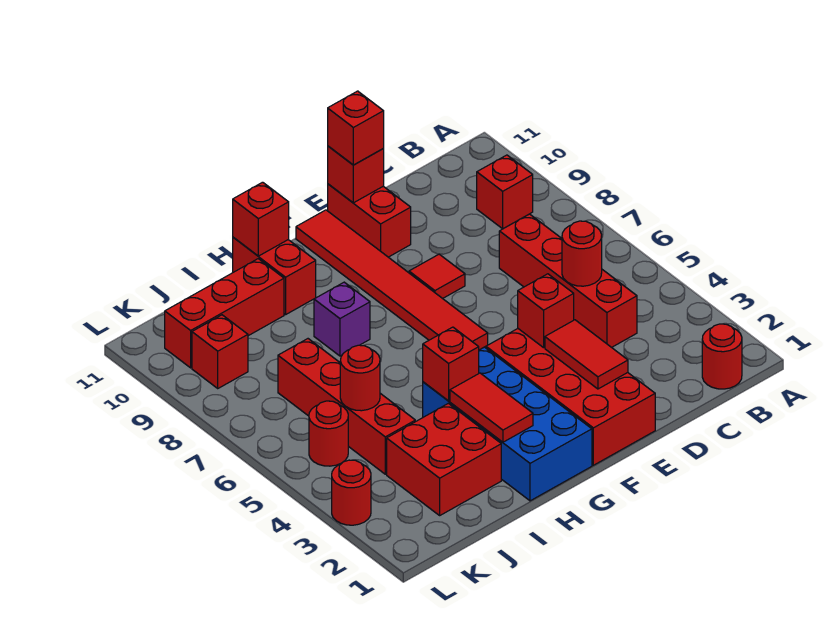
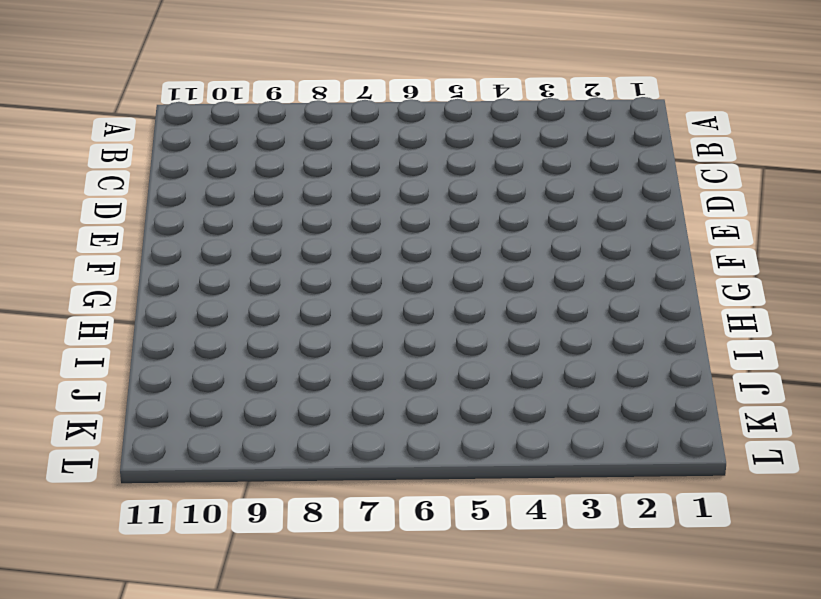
none -> red round brick B1 level 1
none -> red brick B9 level 1
none -> red brick C4:C7 level 1

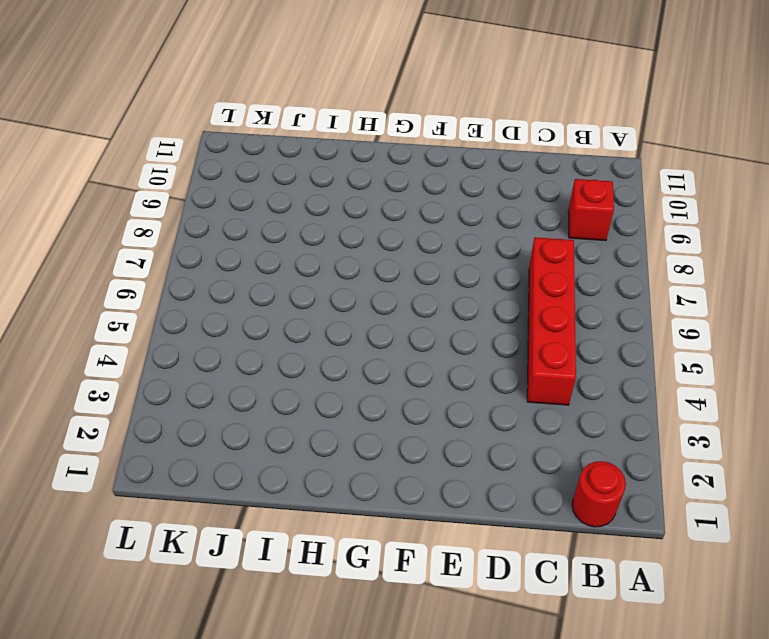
none -> red brick E1:F4 level 1
none -> red tile E8 level 1
none -> red brick E10:E11 level 1

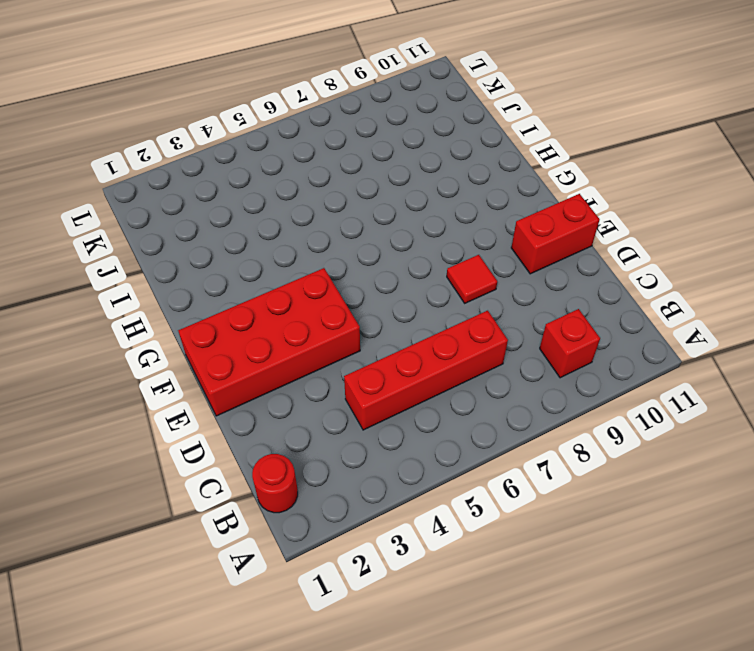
none -> red tile F6:F11 level 1
none -> blue brick G1:H4 level 1
none -> purple brick H8 level 1

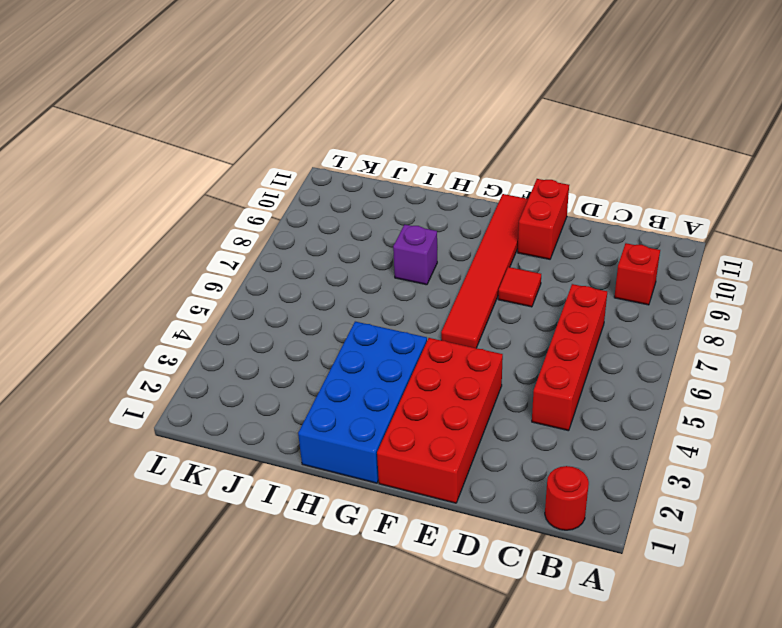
none -> red brick H10:H11 level 1
none -> red brick I2:J3 level 1
none -> red brick I10:K10 level 1

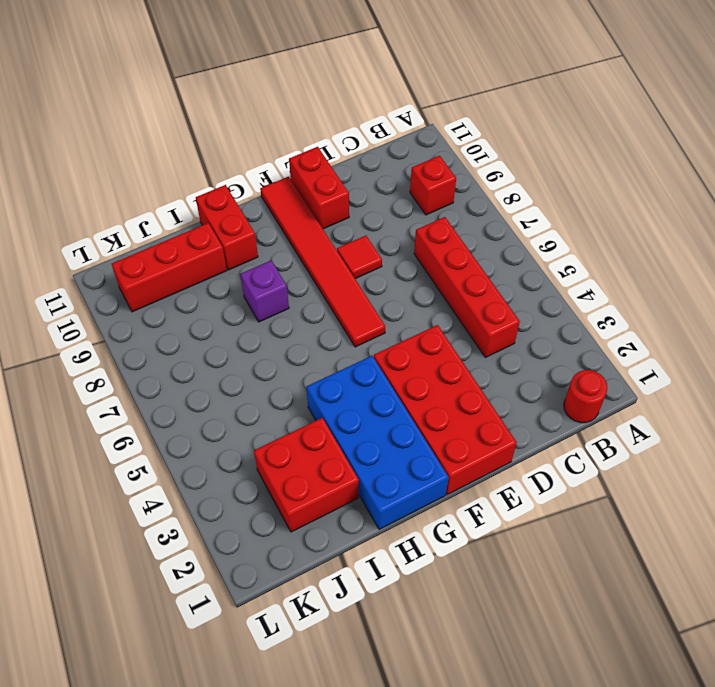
none -> red brick J4:J7 level 1
none -> red round brick K5 level 1
none -> red brick K9 level 1

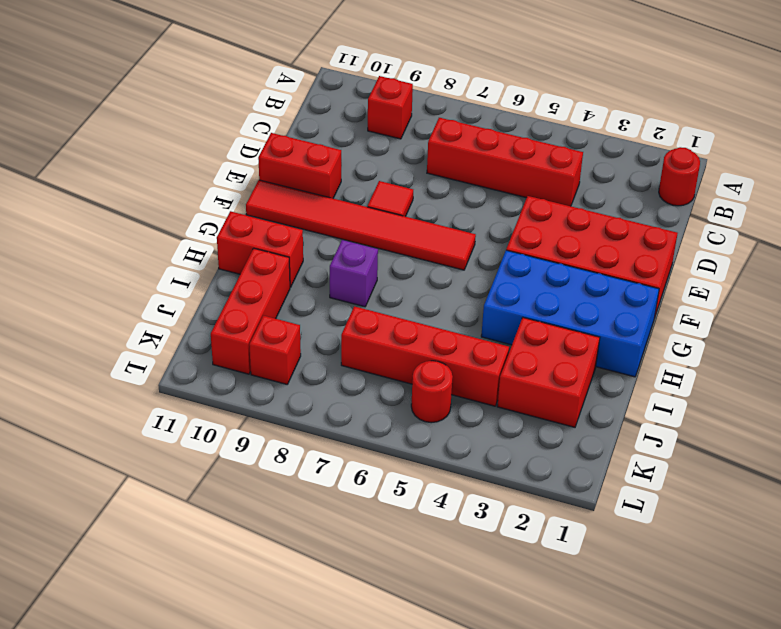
none -> red round brick L3 level 1
none -> red round brick C5 level 2
none -> red tile E2:E3 level 2

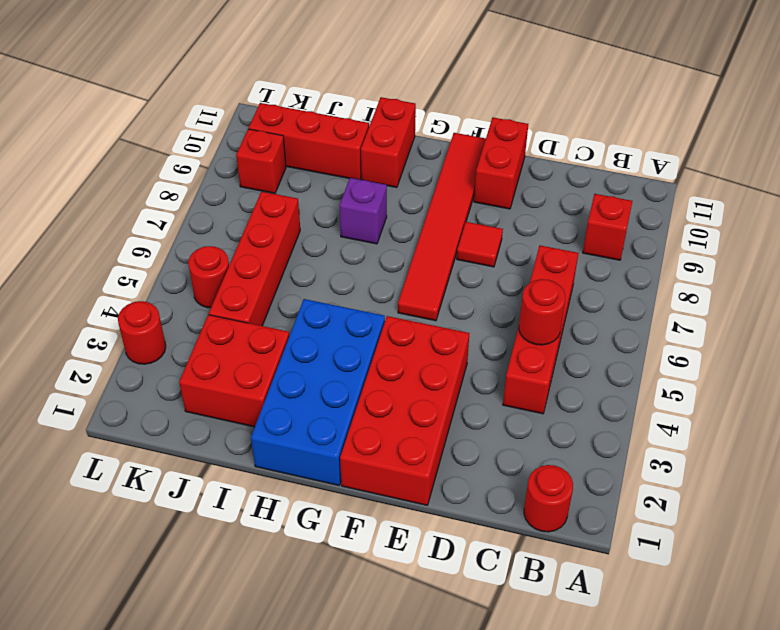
none -> red tile E2:E3 level 2
none -> red brick E4 level 2
none -> red brick E11 level 2

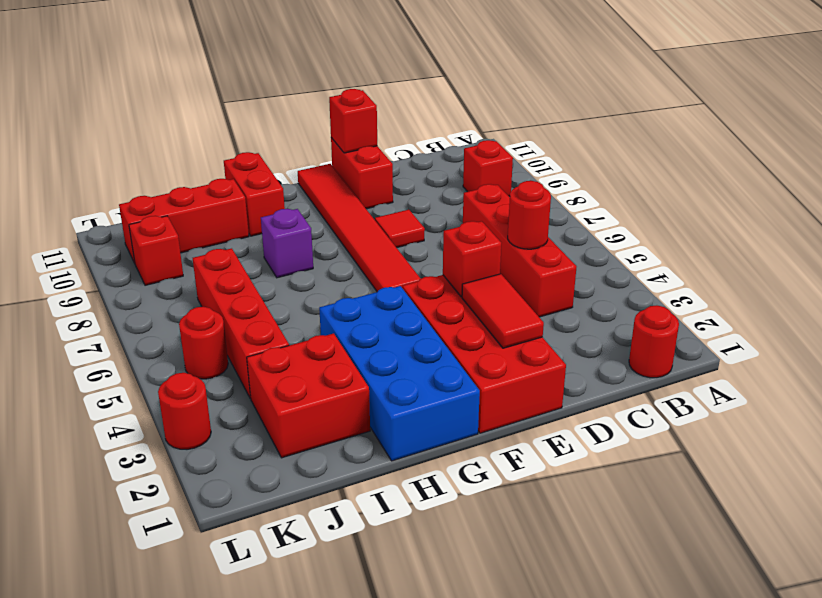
none -> red tile H2:H3 level 2
none -> red brick H4 level 2
none -> red brick H11 level 2

